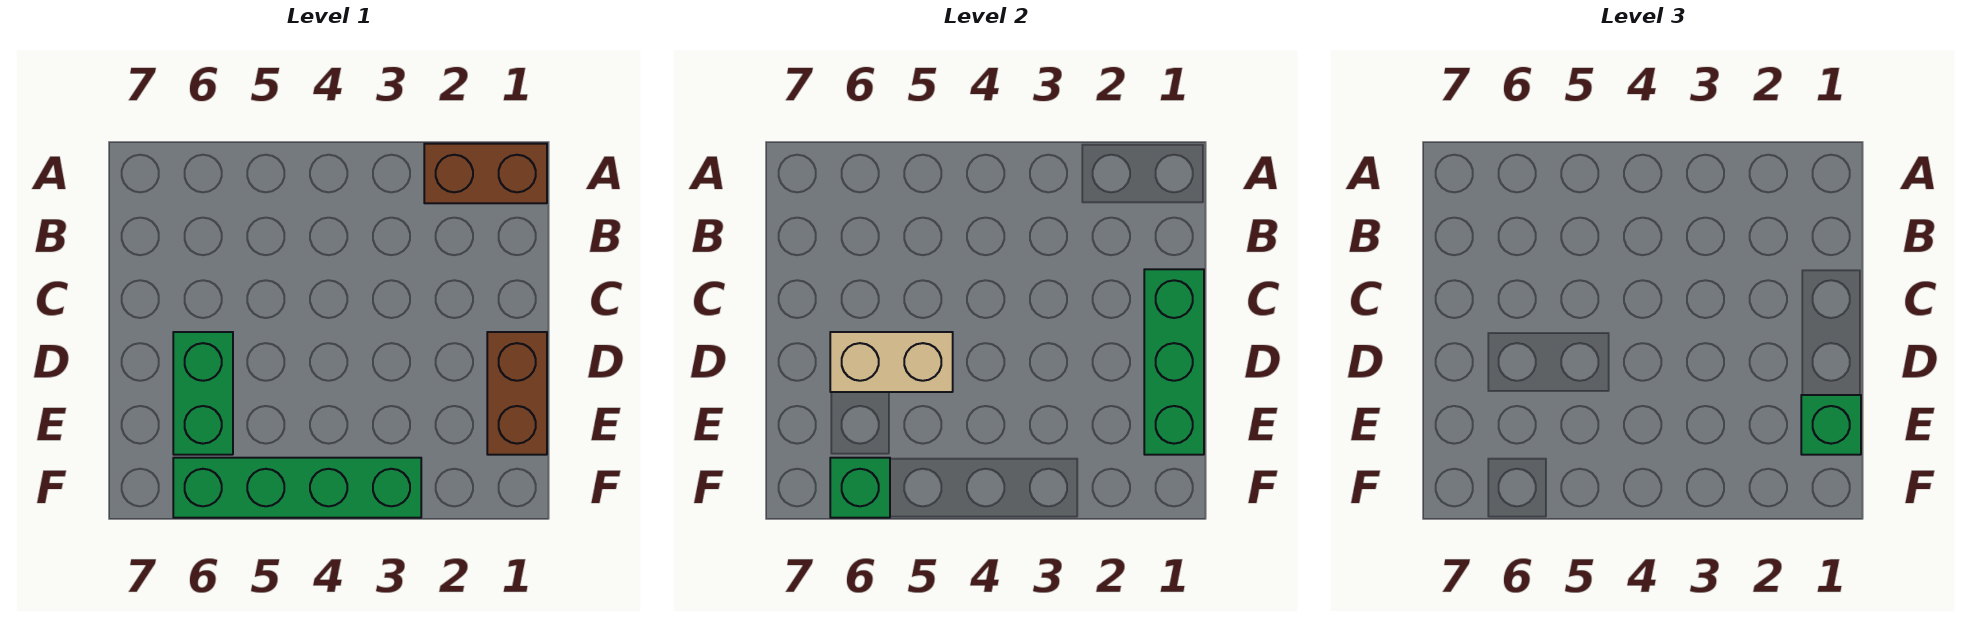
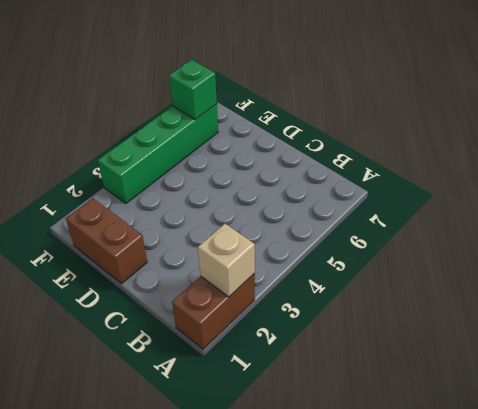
tan brick A2 level 2 -> none
none -> green brick D6:E6 level 1
none -> green brick C1:E1 level 2

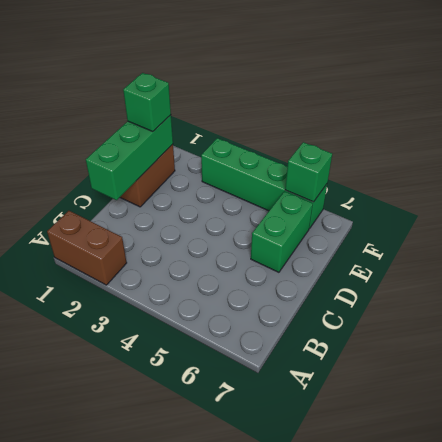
none -> tan brick D5:D6 level 2

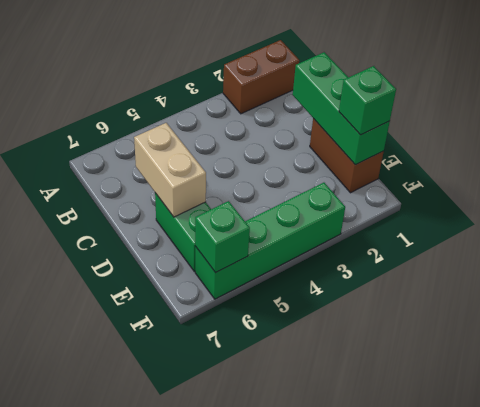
tan brick C6:D6 level 2 -> tan brick D5:D6 level 2

